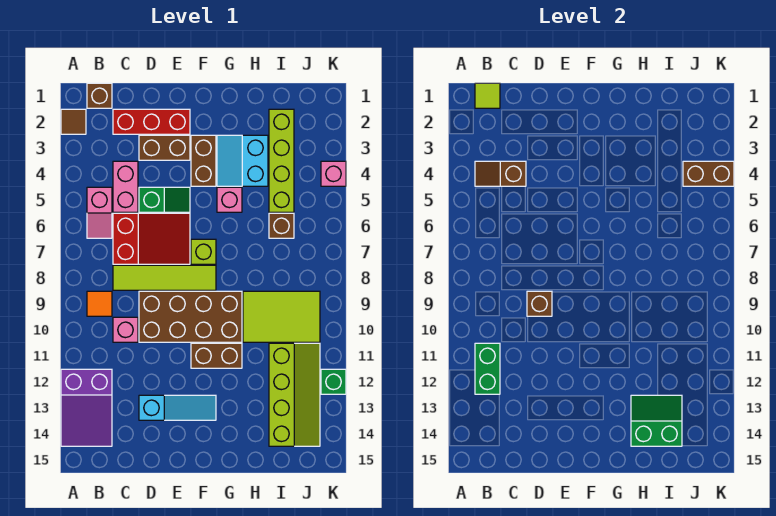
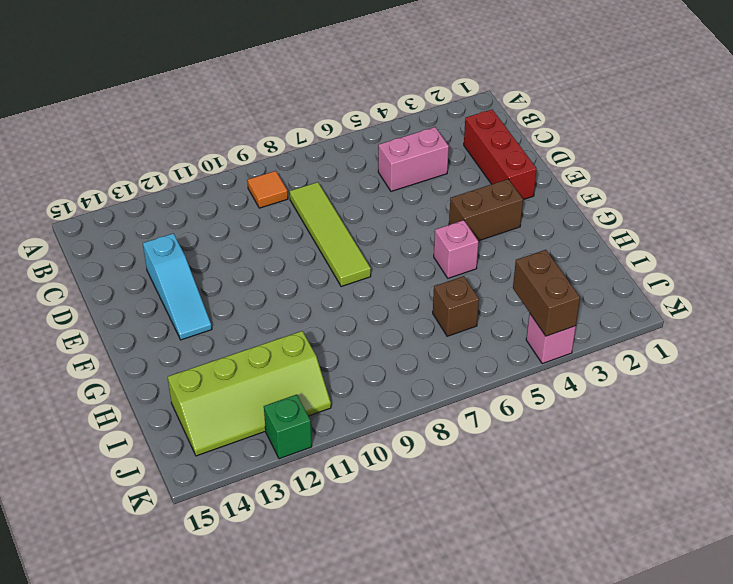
none -> brown tile A2 level 1
none -> purple slope A12:B14 level 1 top 12
none -> brown brick B1 level 1
none -> pink slope B5:B6 level 1 top 5

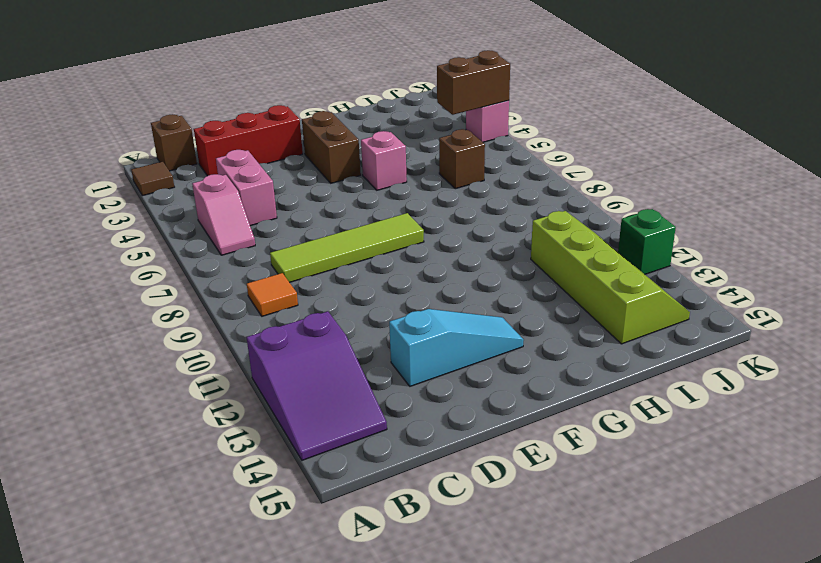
none -> red slope C6:E7 level 1 top C
none -> pink brick C10 level 1
none -> brown brick D3:E3 level 1
none -> green slope D5:E5 level 1 top D

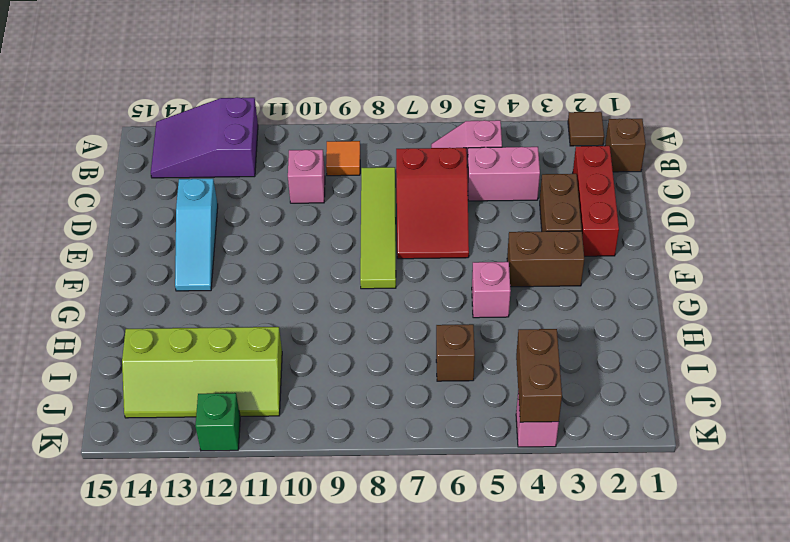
none -> green slope D5:E5 level 1 top D
none -> brown brick D9:G10 level 1
none -> lime brick F7 level 1
none -> brown brick F11:G11 level 1

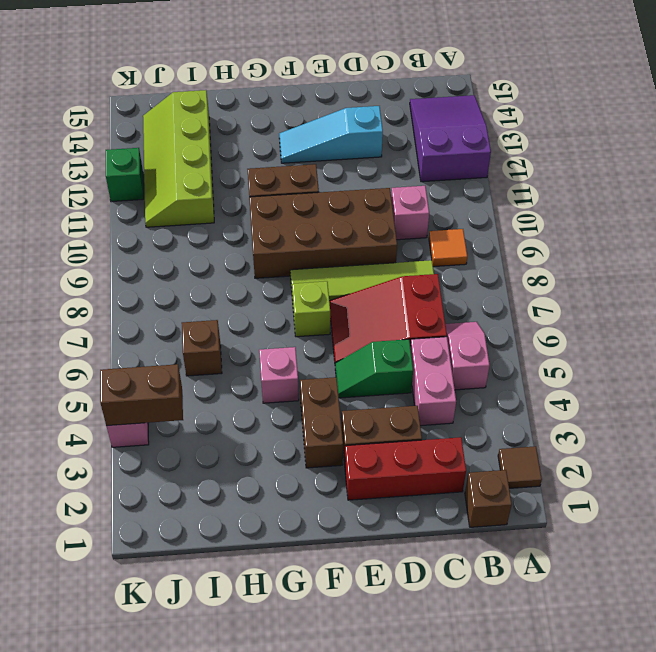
none -> cyan slope G3:H4 level 1 top H
none -> lime tile H9:J10 level 1
none -> lime brick I2:I5 level 1
none -> lime tile B1 level 2

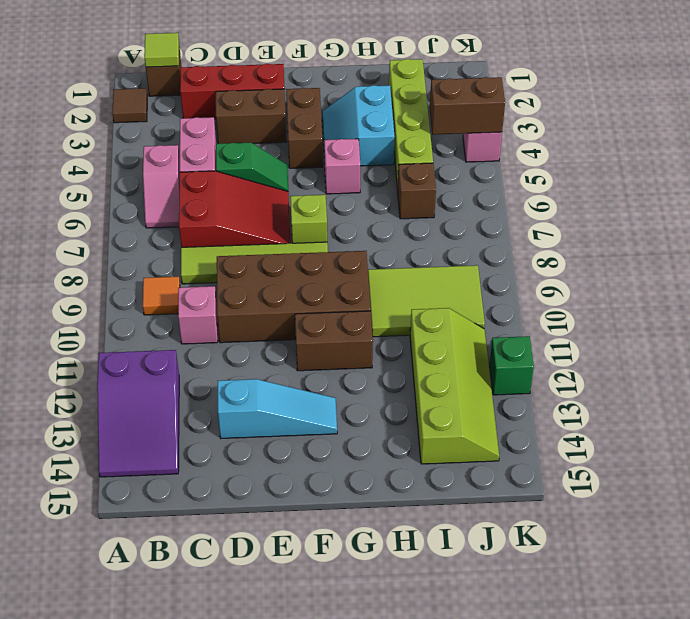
none -> brown slope B4:C4 level 2 top C
none -> green brick B11:B12 level 2
none -> brown brick D9 level 2
none -> green slope H13:I14 level 2 top 14

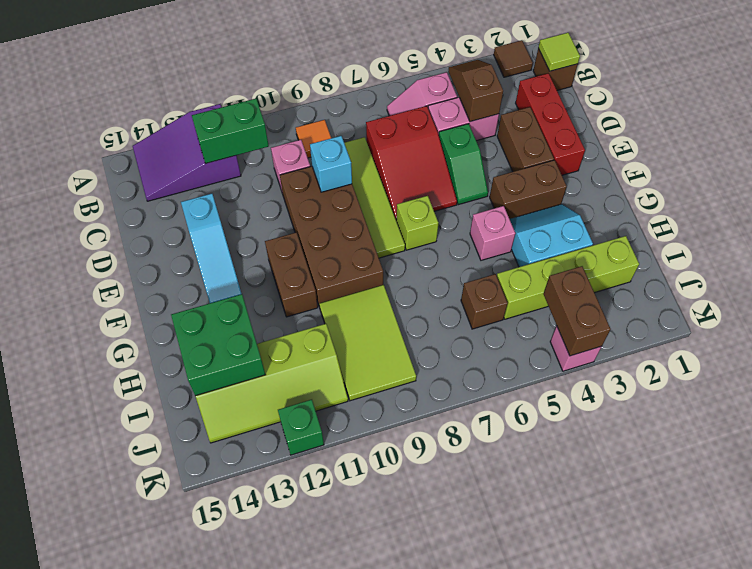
cyan brick D9 level 2 -> brown brick D9 level 2
green brick H13:I14 level 2 -> green slope H13:I14 level 2 top 14

